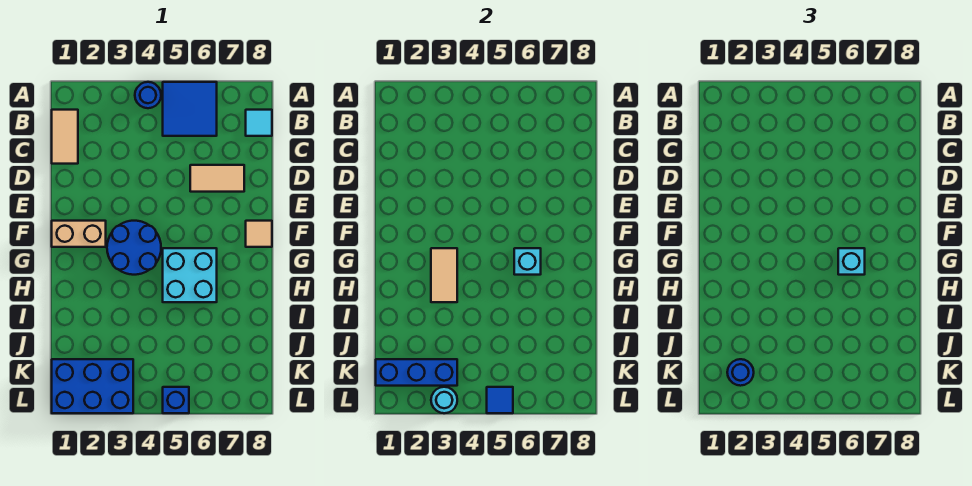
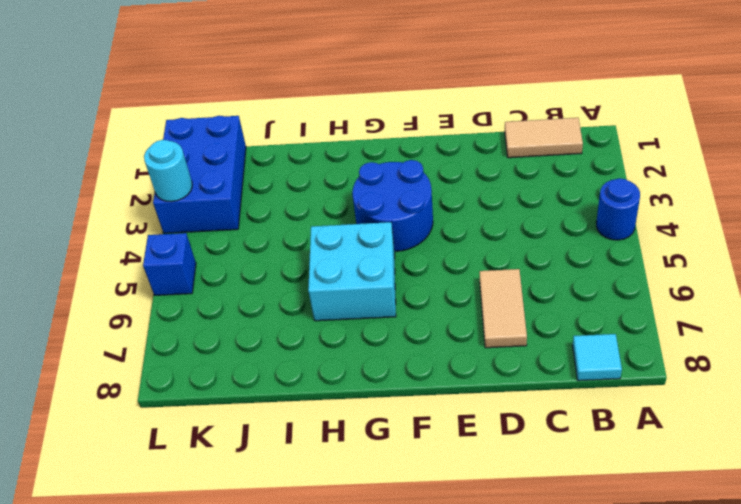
none -> blue tile A5:B6 level 1
none -> tan brick F1:F2 level 1
none -> tan tile F8 level 1

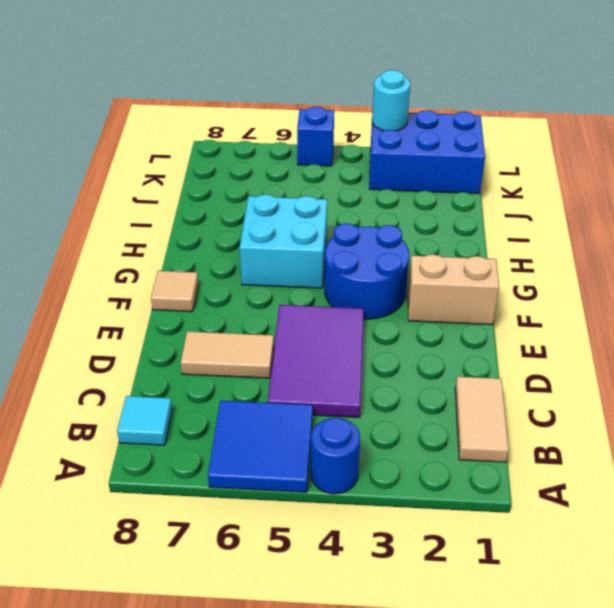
purple tile C4:E5 level 1 -> none
none -> tan tile G3:H3 level 2
none -> cyan brick G6 level 2
none -> blue brick K1:K3 level 2

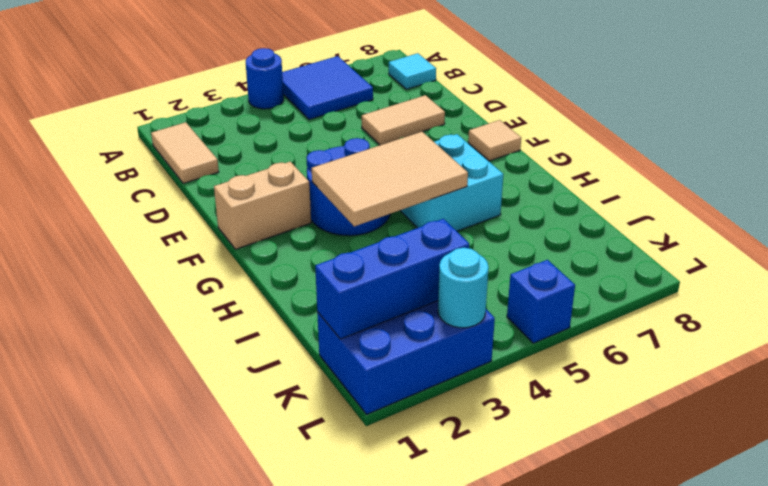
tan tile G3:H5 level 2 -> tan tile G3:H3 level 2
none -> cyan brick G6 level 2
none -> blue tile L5 level 2
none -> cyan brick G6 level 3

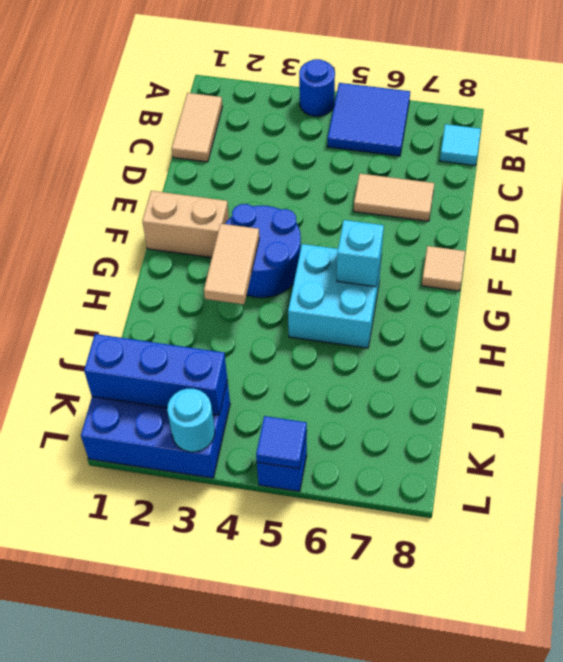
none -> cyan brick G6 level 3
none -> blue round brick K2 level 3

